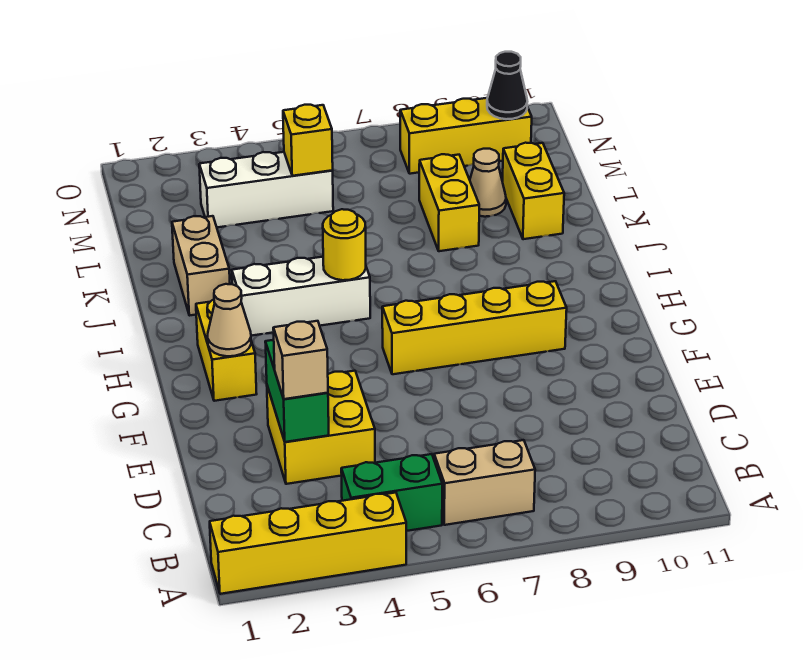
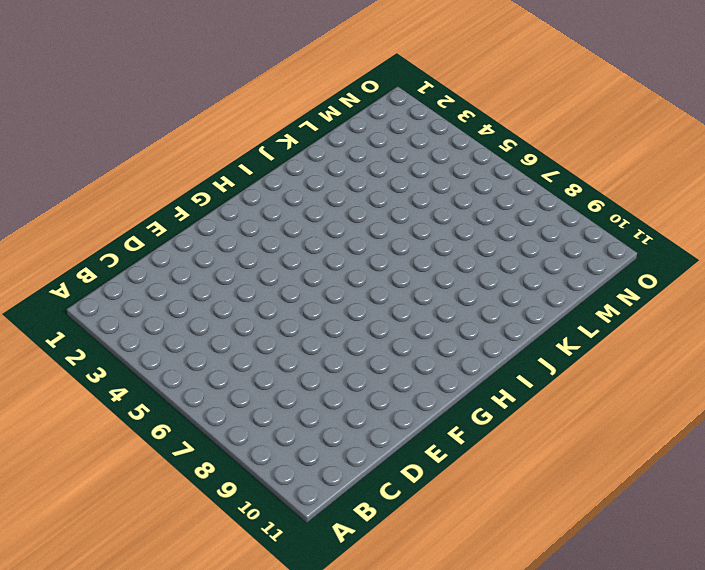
none -> yellow brick A1:A4 level 1
none -> green brick B4:B5 level 1
none -> tan brick B6:B7 level 1

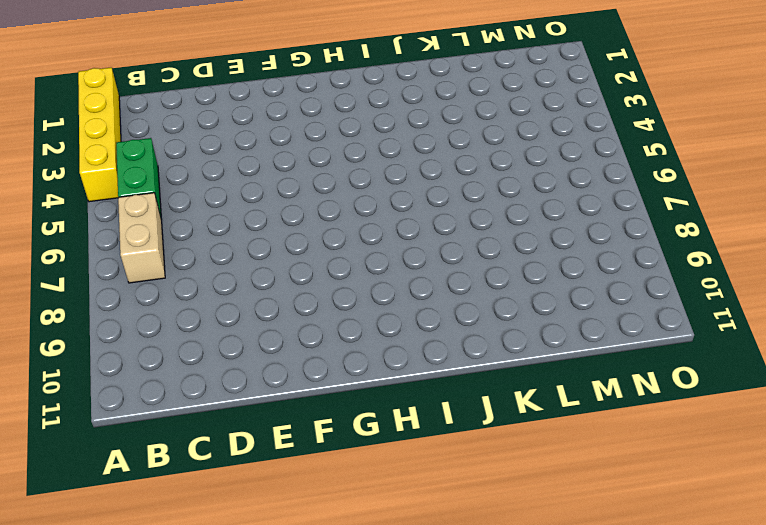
none -> yellow brick D3:E4 level 1
none -> yellow brick G2:H2 level 1
none -> yellow brick G6:G9 level 1

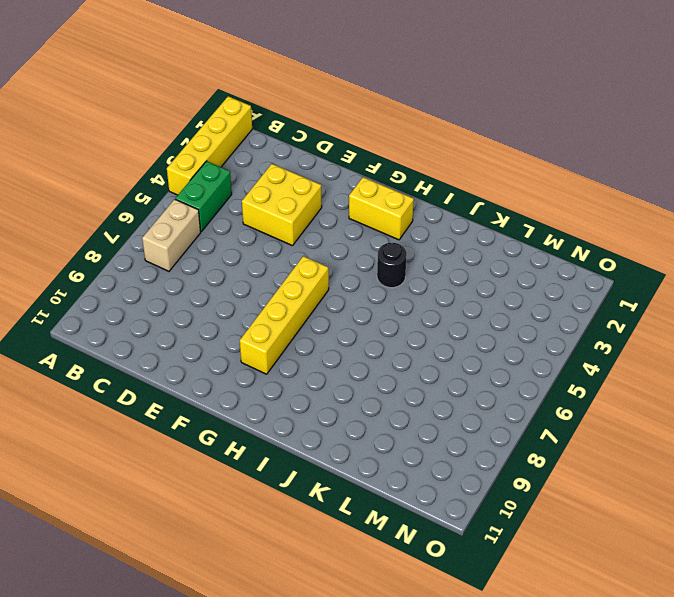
black round brick I4 level 1 -> white brick I3:I5 level 1
none -> tan brick J2:K2 level 1
none -> yellow brick K8:L8 level 1
none -> yellow brick K10:L10 level 1

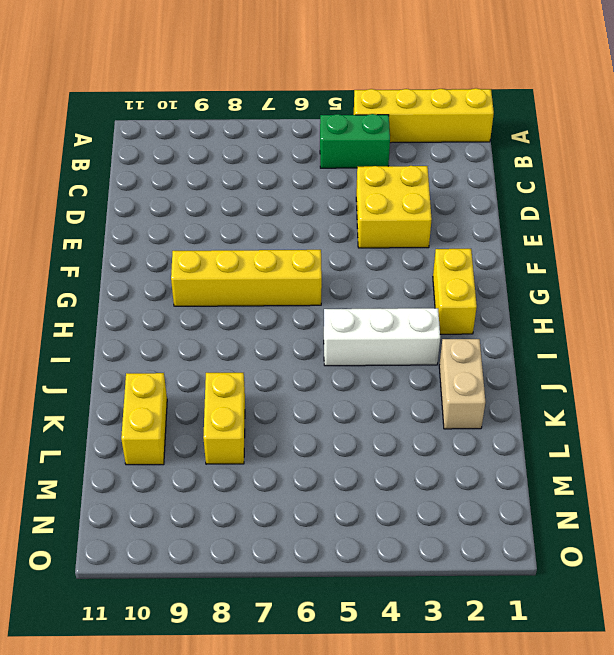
none -> tan brick B6:B7 level 1
none -> tan cone L9 level 1
none -> white brick M3:M5 level 1

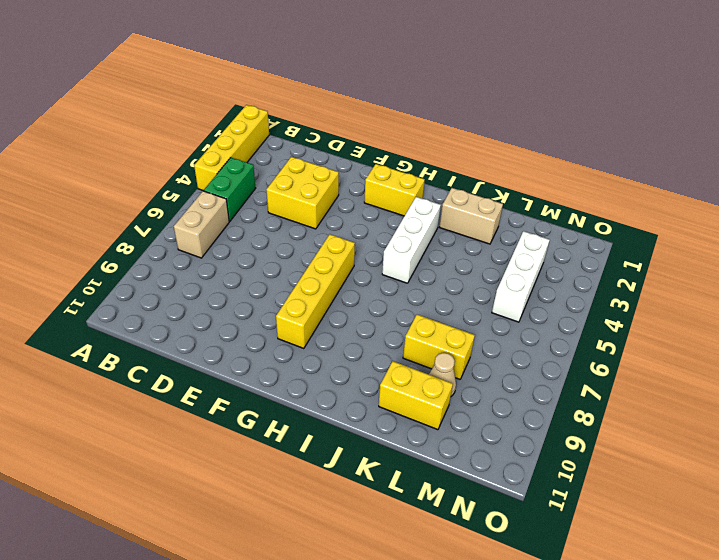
none -> yellow brick N8:N10 level 1
none -> green brick D3:E3 level 2
none -> tan cone G2 level 2

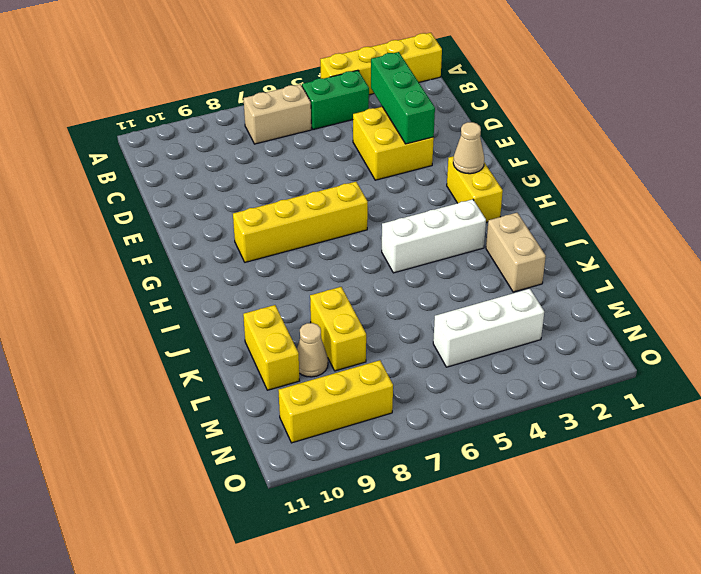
green brick C3:E3 level 2 -> green brick D3:E3 level 2
none -> yellow round brick I5 level 2
none -> yellow brick M5 level 2
none -> black cone N10 level 2

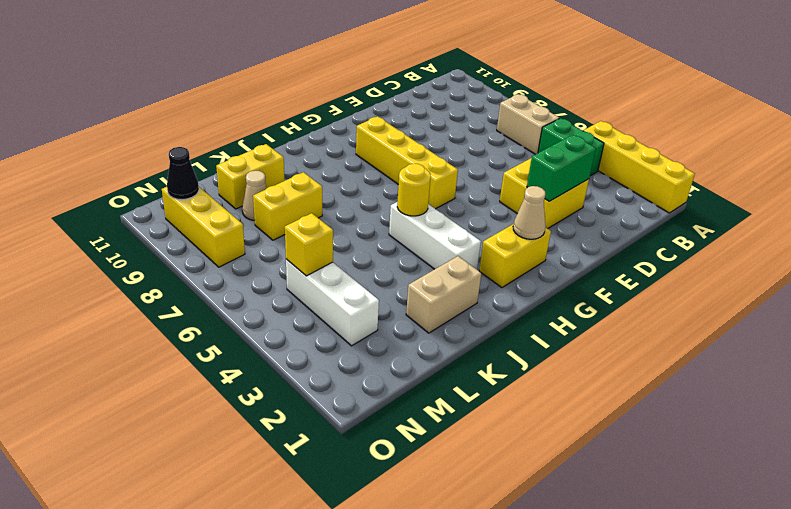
none -> tan brick D3 level 3

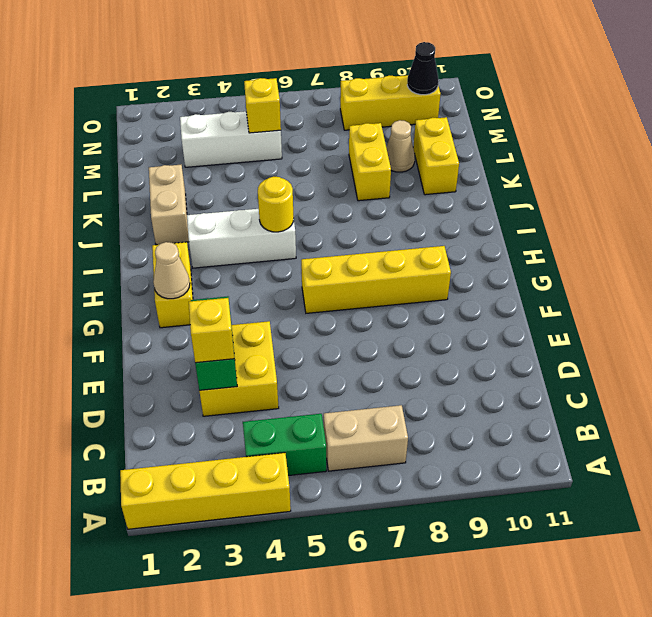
yellow brick D3 level 3 -> tan brick D3 level 3

